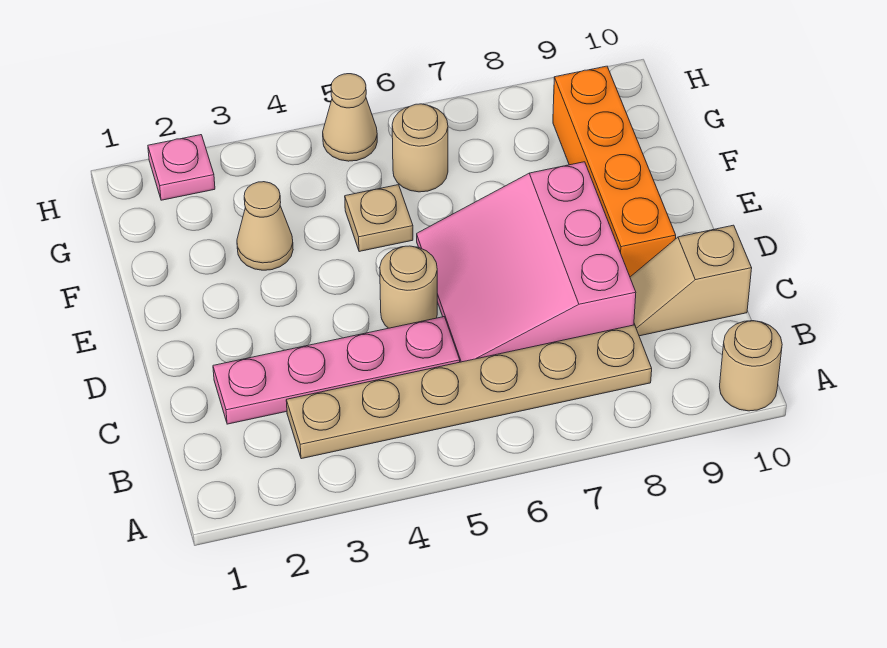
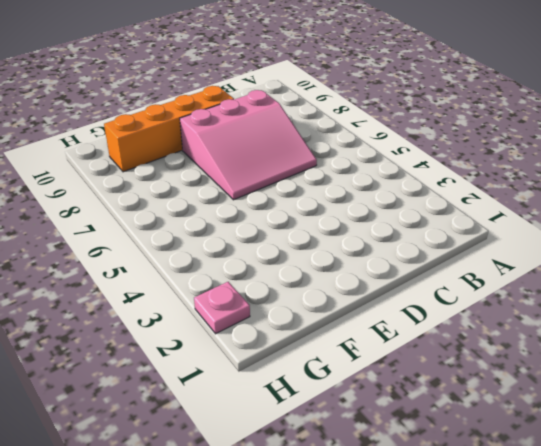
none -> tan round brick A10 level 1
none -> tan plate B3:B8 level 1
none -> pink plate C2:C5 level 1

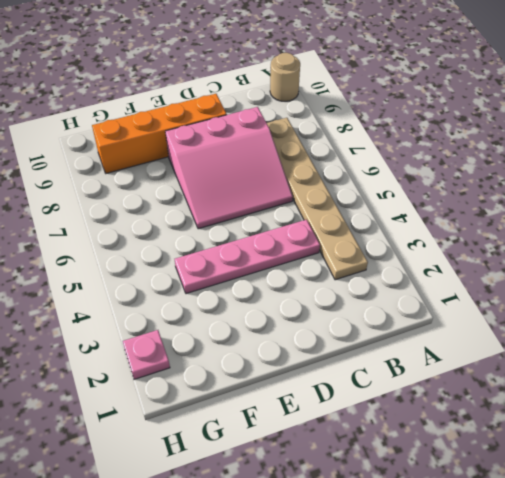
pink plate C4:F4 level 1 -> pink plate C2:C5 level 1
none -> tan slope C9:C10 level 1 top 10
none -> tan round brick D5 level 1
none -> tan cone F3 level 1

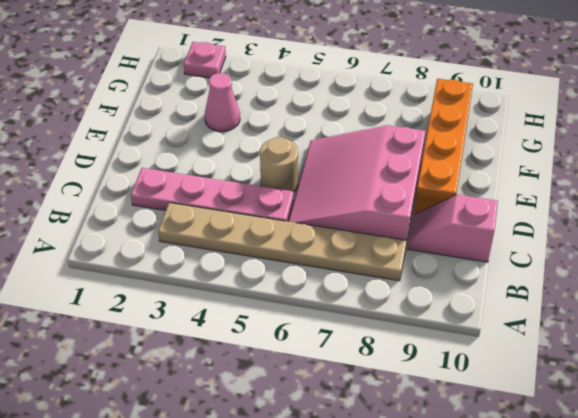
pink slope C9:C10 level 1 top 10 -> tan slope C9:C10 level 1 top 10
pink cone F3 level 1 -> tan cone F3 level 1
none -> tan round brick A10 level 1
none -> tan plate F5 level 1
none -> tan round brick G6 level 1

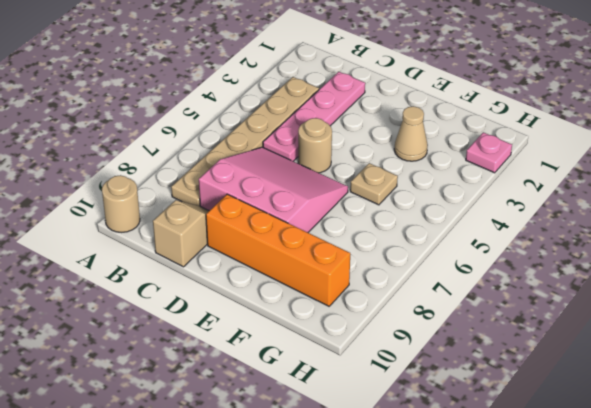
none -> tan round brick G6 level 1
none -> tan cone H5 level 1

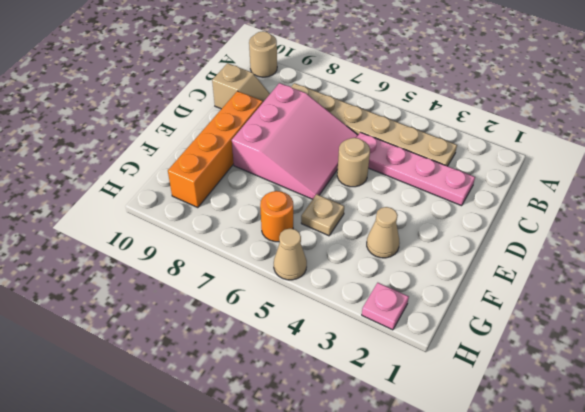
orange round brick G6 level 1 -> tan round brick G6 level 1

